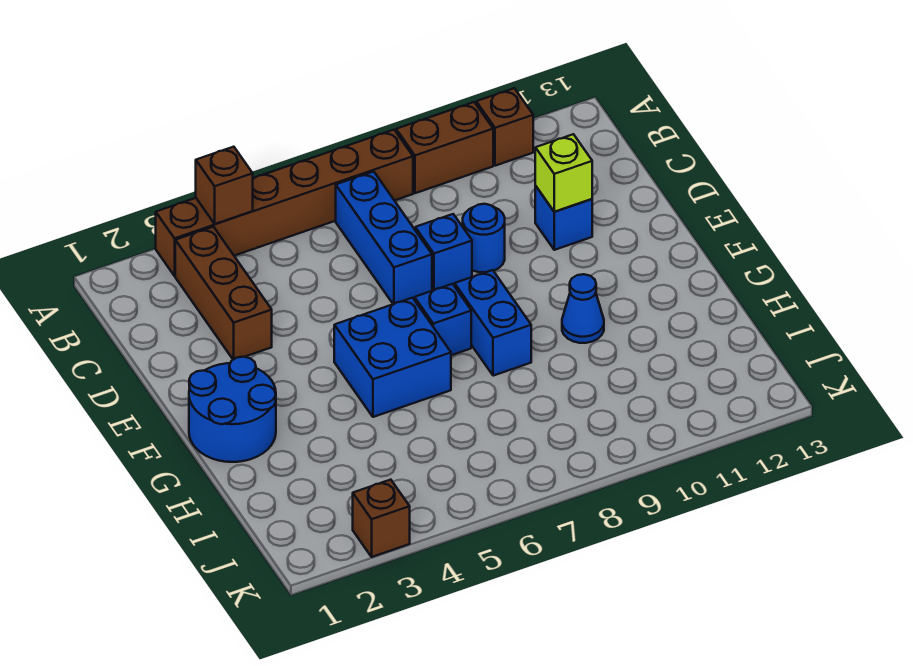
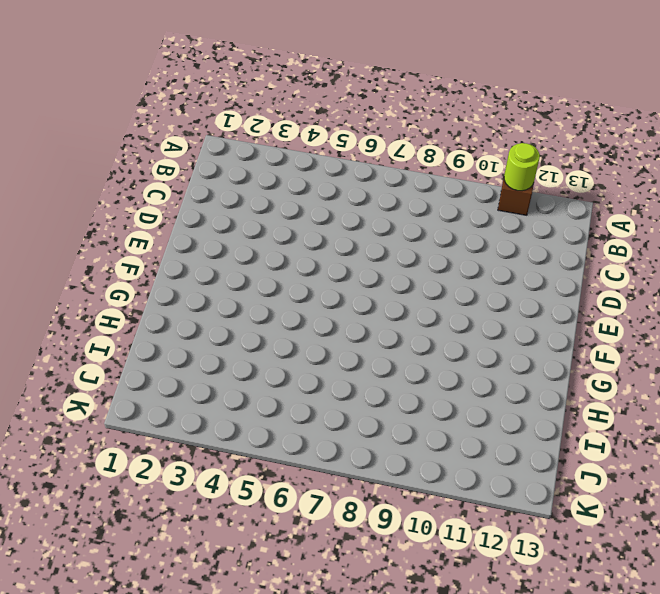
lime round brick A11 level 2 -> none
none -> brown brick A3:A8 level 1
none -> brown brick A9:A10 level 1
none -> brown brick B3:D3 level 1

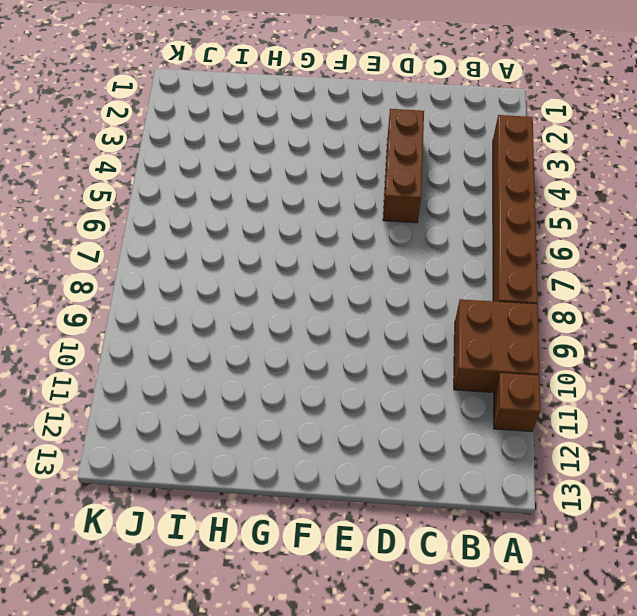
brown brick A9:B10 level 1 -> brown brick A9:A10 level 1
brown brick D3:D5 level 1 -> brown brick B3:D3 level 1
none -> blue brick B7:D7 level 1
none -> blue brick D8 level 1
none -> blue round brick D9 level 1

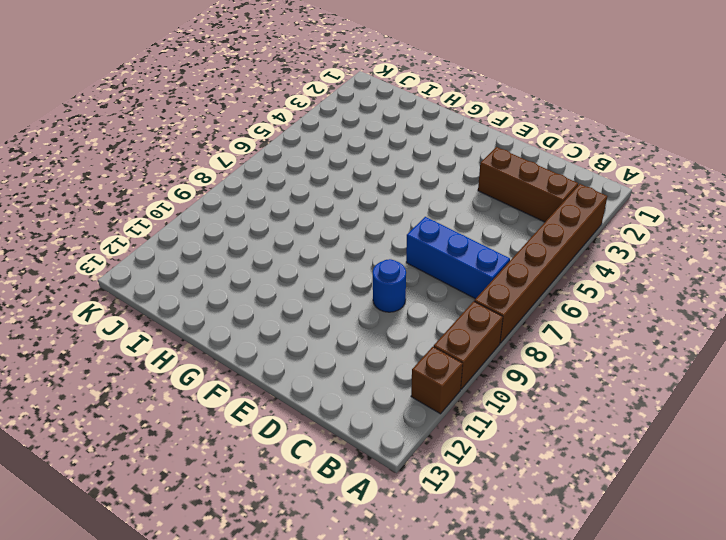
none -> blue brick D8 level 1
none -> blue brick D11 level 1
none -> blue round brick F1:G2 level 1

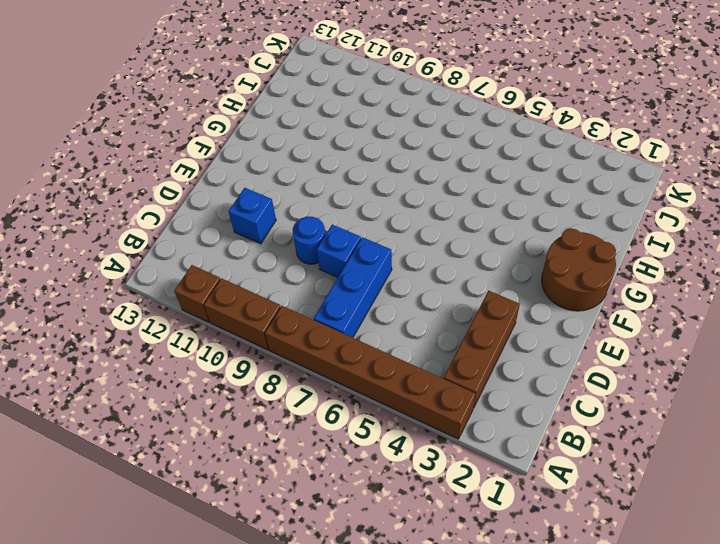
brown round brick F1:G2 level 1 -> blue round brick F1:G2 level 1
none -> blue brick F5:G6 level 1
none -> blue brick F7 level 1
none -> blue brick F8:G8 level 1

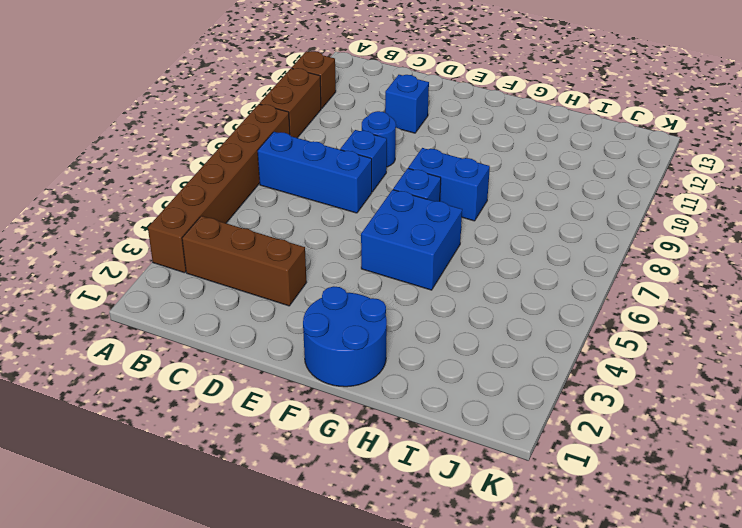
none -> blue cone G10 level 1
none -> brown brick K3 level 1
none -> brown brick A4 level 2

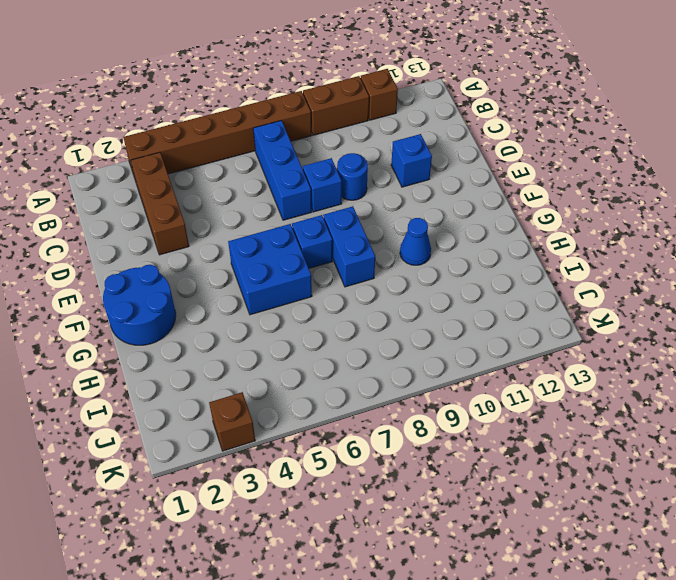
none -> brown brick A4 level 2
none -> lime brick D11 level 2

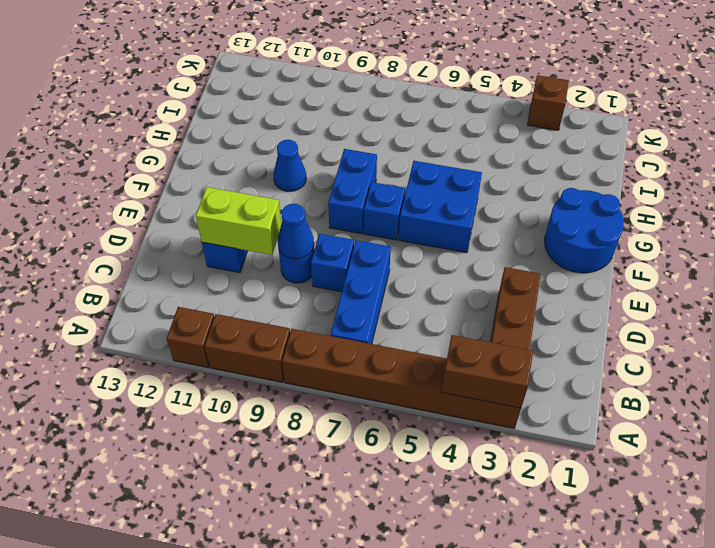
brown brick A3:A4 level 2 -> brown brick A4 level 2
blue cone D9 level 2 -> none
lime brick D10:D11 level 2 -> lime brick D11 level 2

